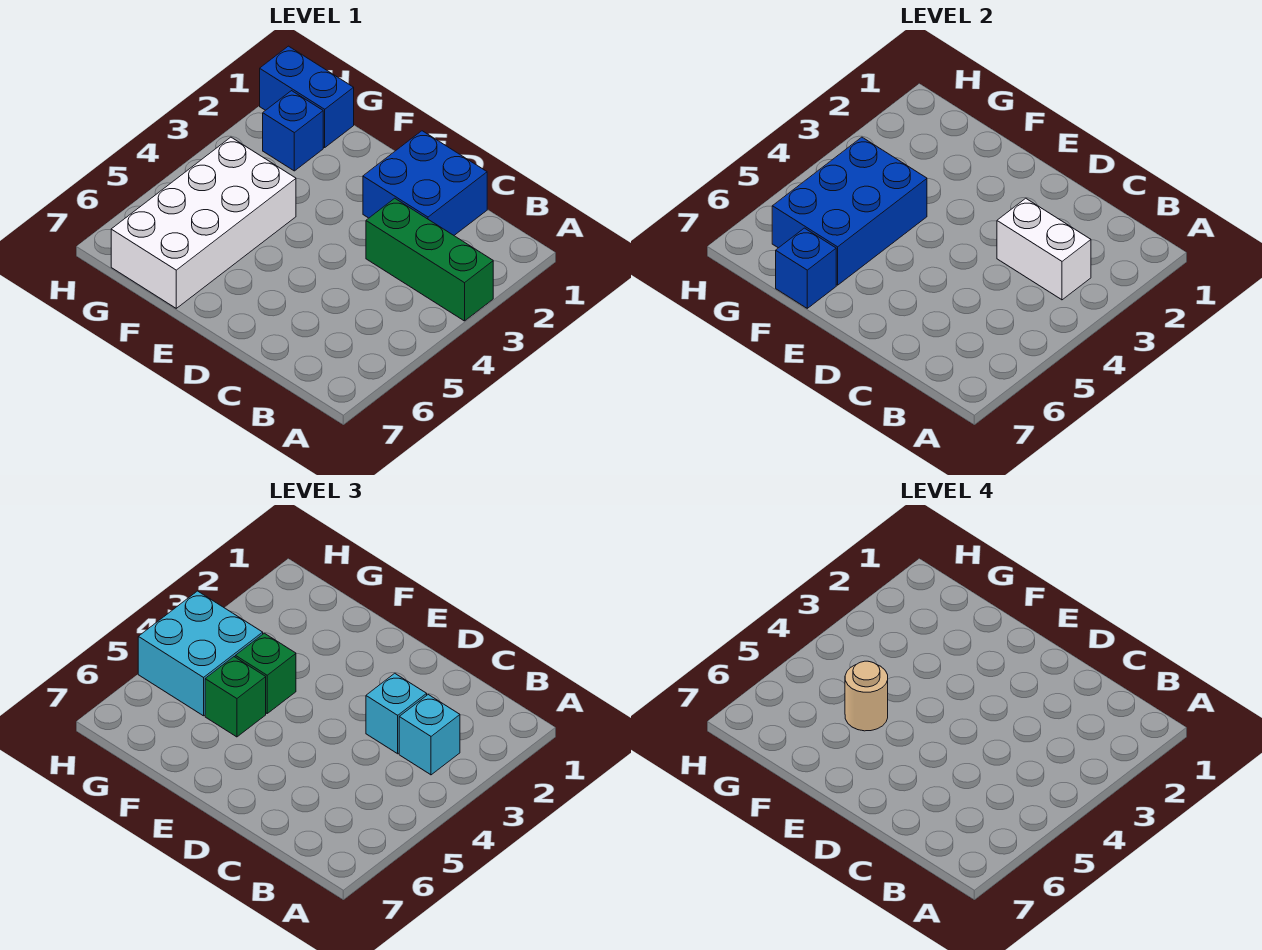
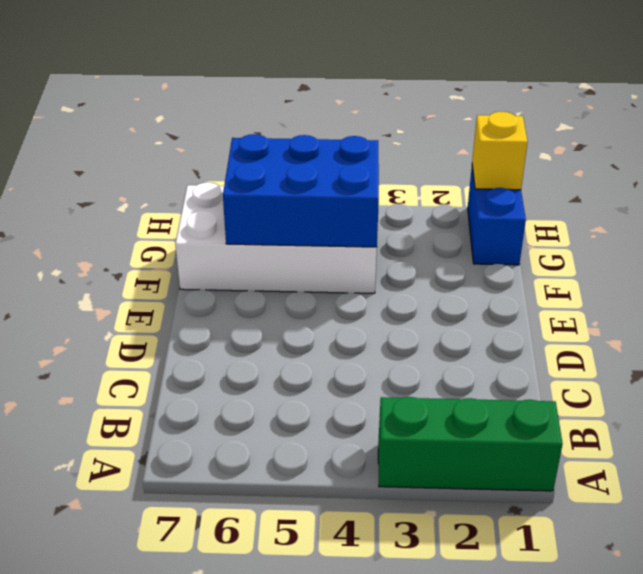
green brick A1:A3 level 1 -> green brick A3:C3 level 1
yellow brick H1 level 2 -> none
none -> blue brick C1:D2 level 1
none -> blue brick G2 level 1
none -> white brick B3:C3 level 2

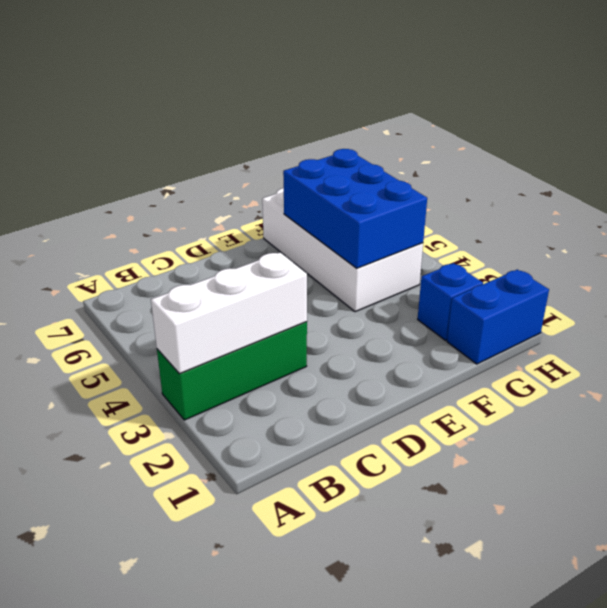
white brick A3:C3 level 2 -> white brick B3:C3 level 2
none -> blue brick C1:D2 level 1
none -> blue brick F7 level 2
none -> cyan brick B3 level 3

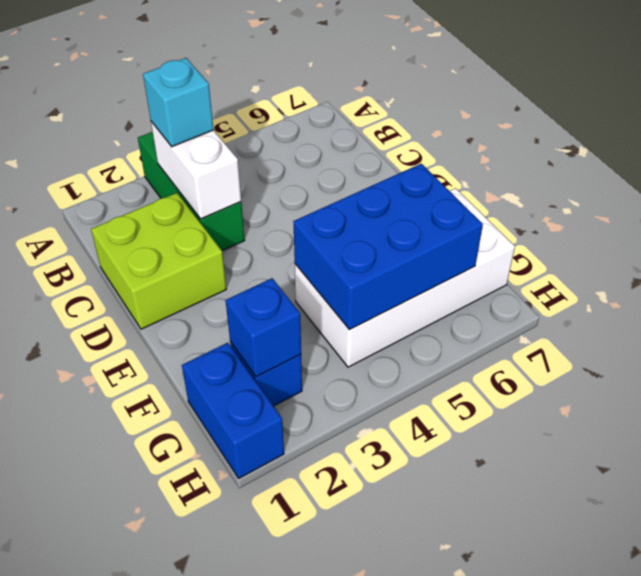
lime brick C1:D2 level 1 -> blue brick C1:D2 level 1
blue brick G2 level 2 -> blue brick F7 level 2
none -> cyan brick C3 level 3
none -> green brick F4 level 3
none -> green brick F5 level 3

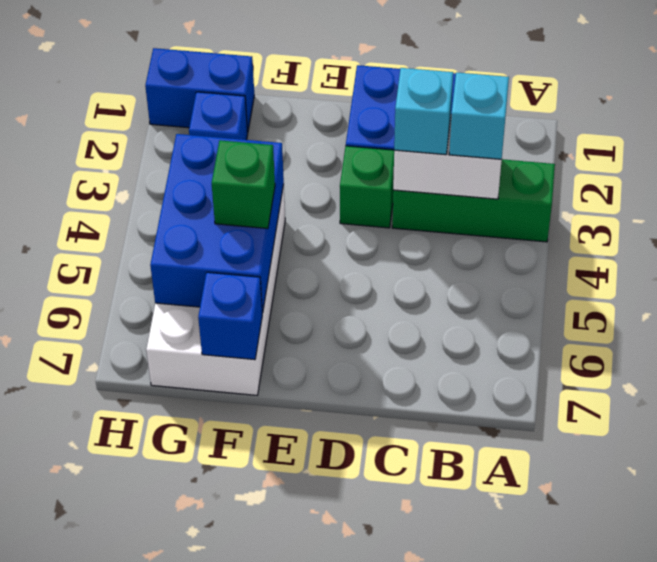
green brick D3 level 1 -> green brick F4 level 3
none -> cyan brick G4:H5 level 3
none -> tan round brick F5 level 4

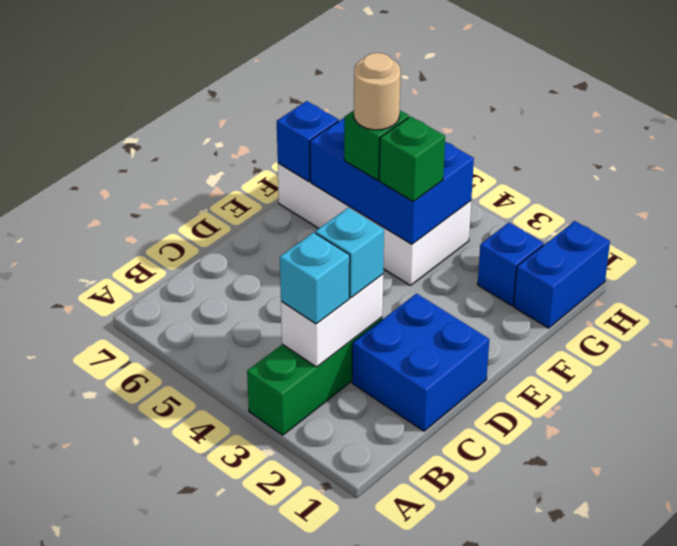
none -> cyan brick G4:H5 level 3

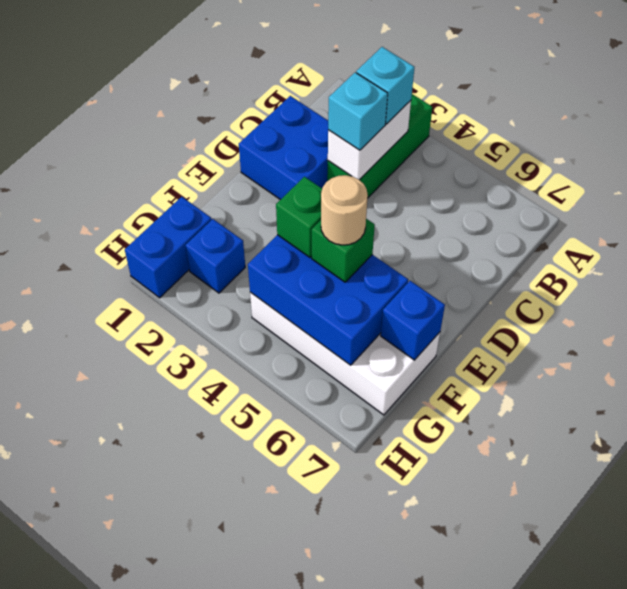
none -> cyan brick G4:H5 level 3

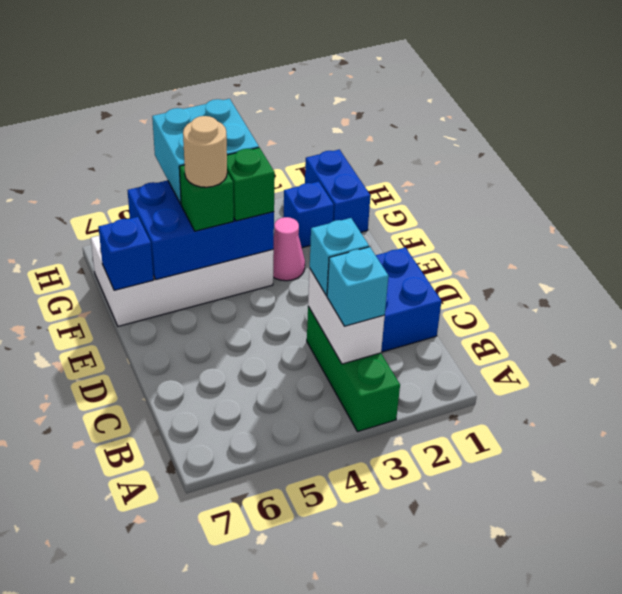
pink cone F3 level 1 -> none

